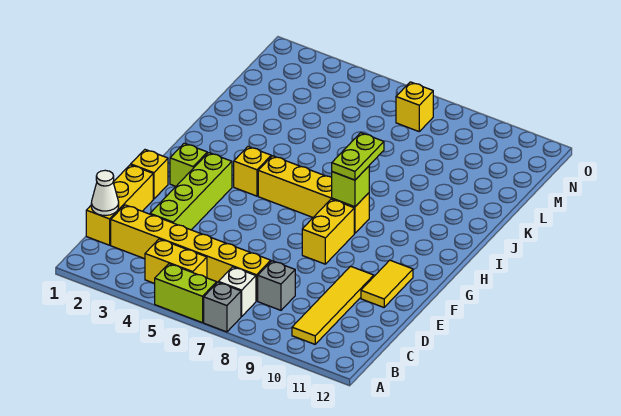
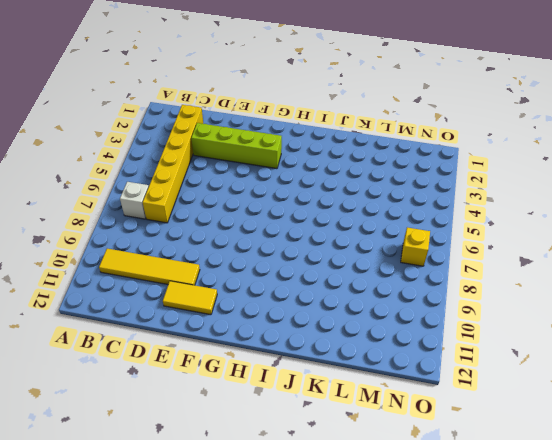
none -> lime brick A5:A6 level 1
none -> grey brick A7 level 1
none -> yellow brick B4:B5 level 1

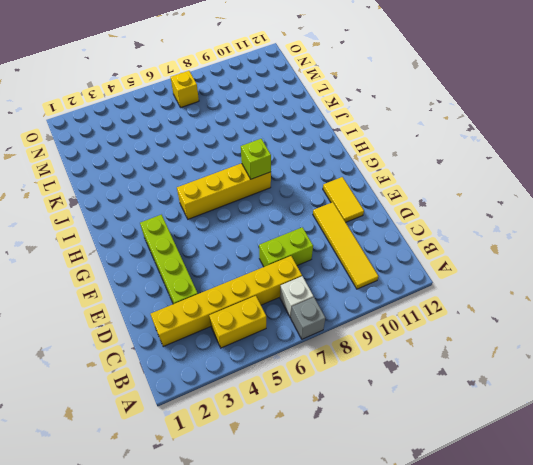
lime brick D7:D8 level 1 -> lime brick A5:A6 level 1
none -> yellow brick C1:E1 level 1
none -> grey brick C8 level 1
none -> yellow brick F1 level 1

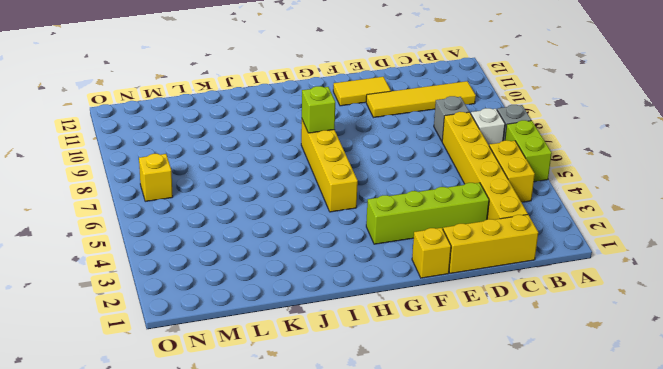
none -> yellow brick F8:G8 level 1
none -> lime brick G2 level 1
none -> yellow brick H4 level 1

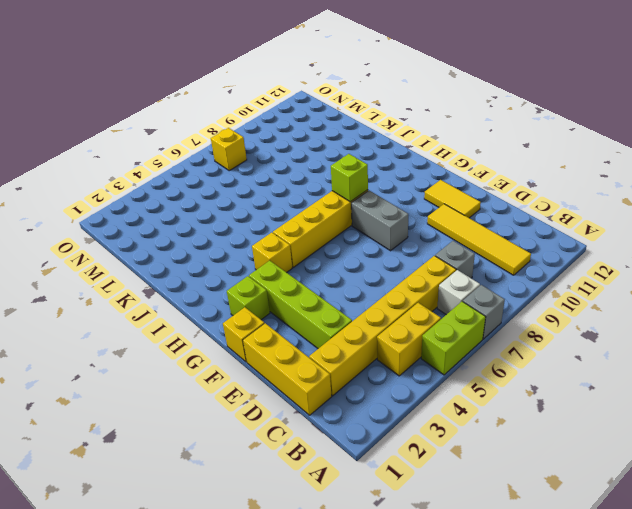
grey brick F8:G8 level 1 -> yellow brick F8:G8 level 1
none -> white cone C1 level 2
none -> lime plate H8:I8 level 3

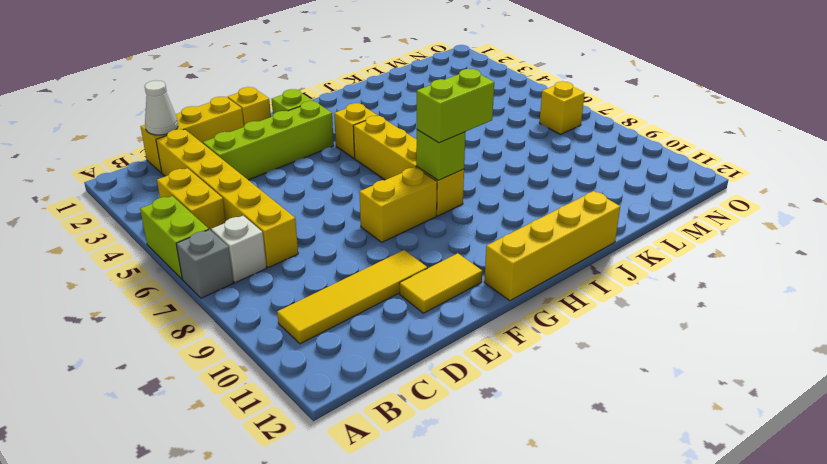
yellow brick G12:J12 level 1 -> none
lime brick H8:I8 level 3 -> lime plate H8:I8 level 3
none -> grey brick C8 level 1

